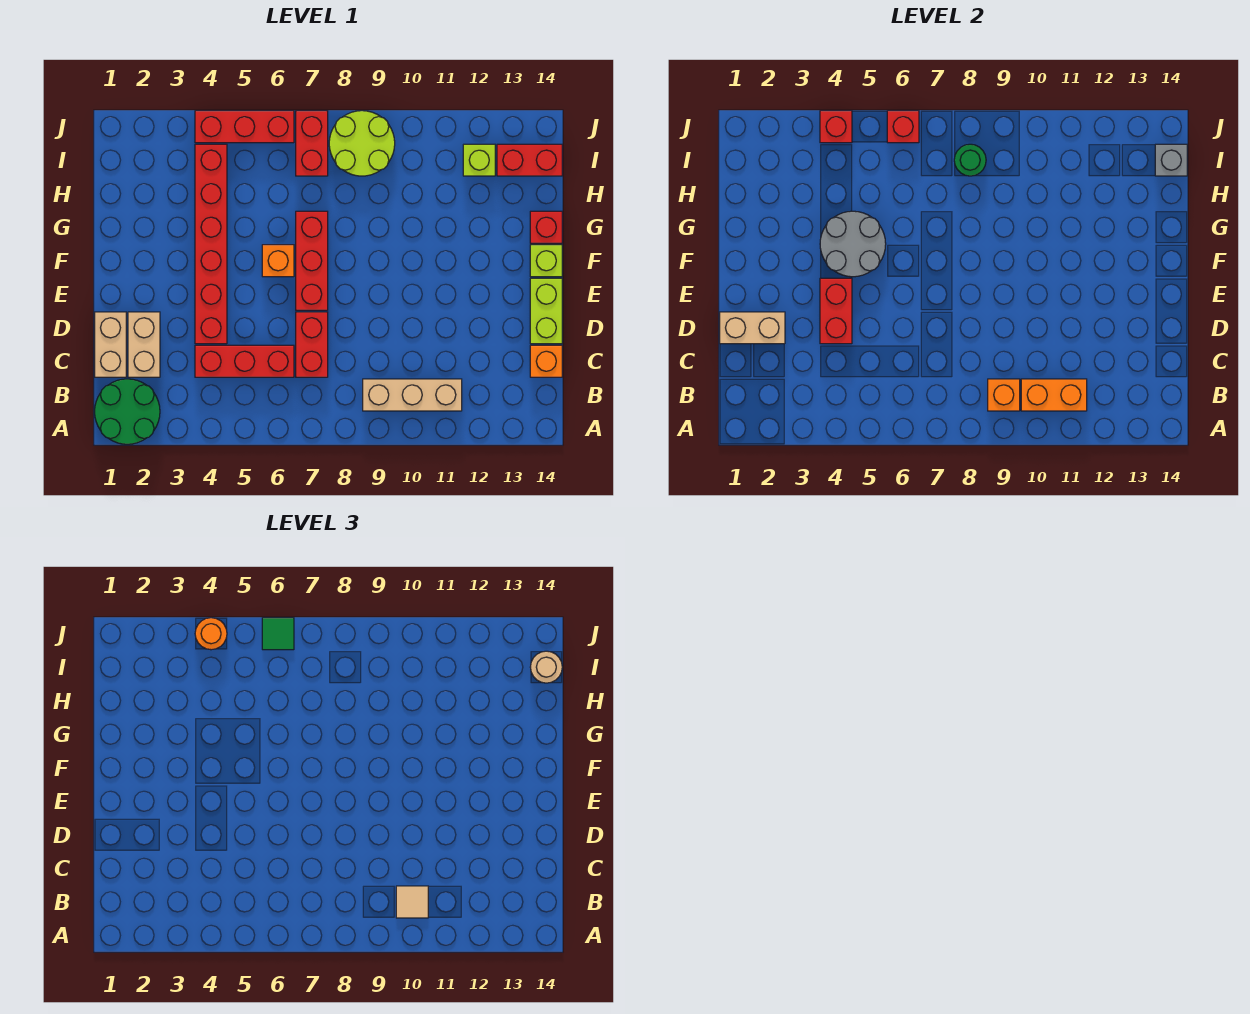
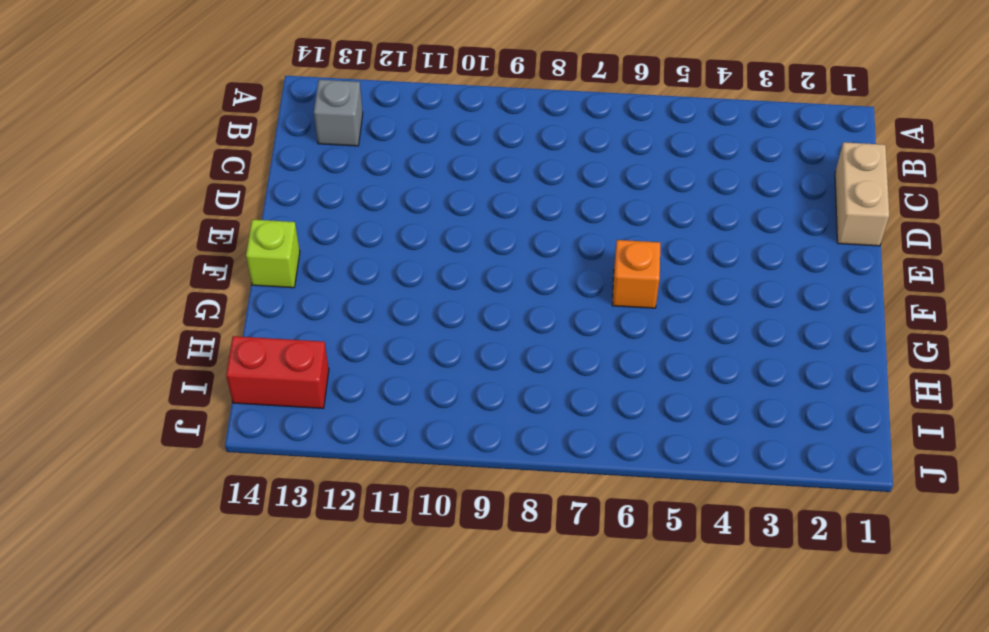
grey brick B13 level 1 -> grey brick I14 level 2
none -> green round brick A1:B2 level 1
none -> tan brick B9:B11 level 1
none -> tan brick C2:D2 level 1
none -> red brick C4:C6 level 1

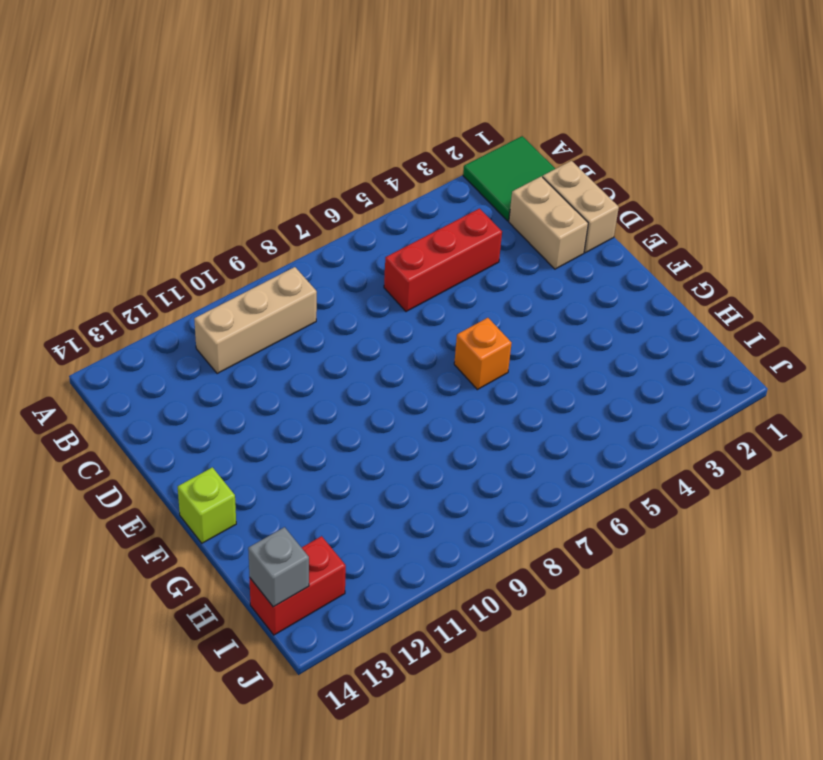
green tile A1:B2 level 1 -> green round brick A1:B2 level 1
none -> red brick C7:D7 level 1
none -> orange brick C14 level 1
none -> red brick D4:I4 level 1
none -> lime brick D14:E14 level 1

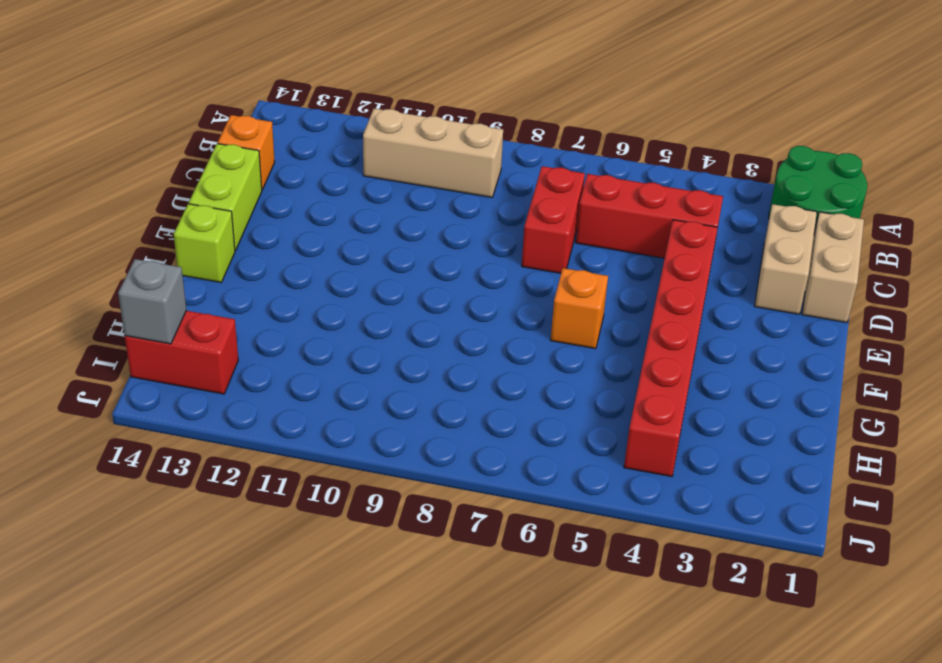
none -> red brick E7:G7 level 1
none -> red brick G14 level 1
none -> red brick I7:J7 level 1
none -> lime round brick I8:J9 level 1

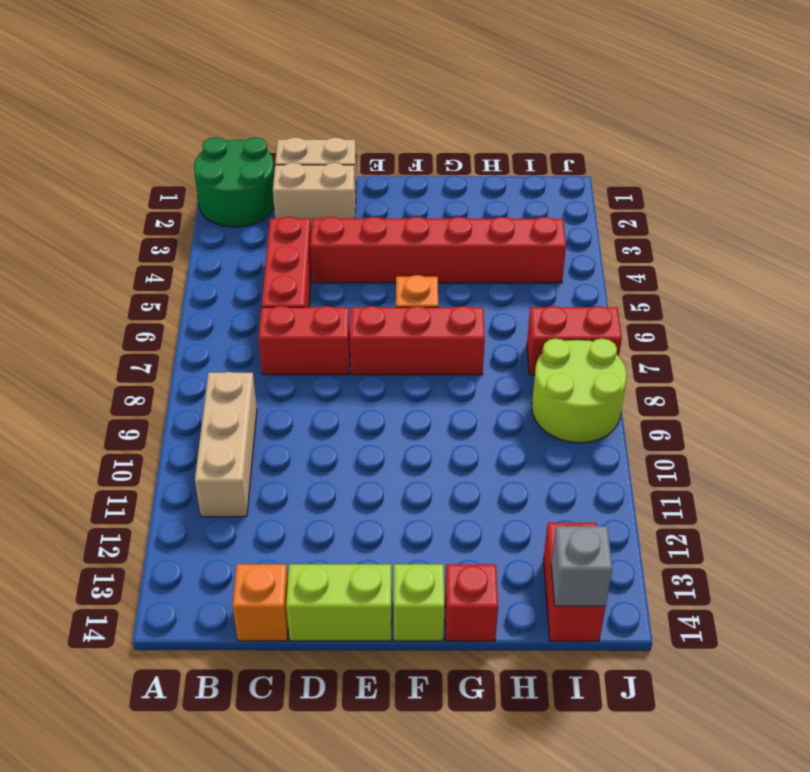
none -> lime brick I12 level 1
none -> red brick J4:J6 level 1
none -> orange brick B9 level 2
none -> orange brick B10:B11 level 2

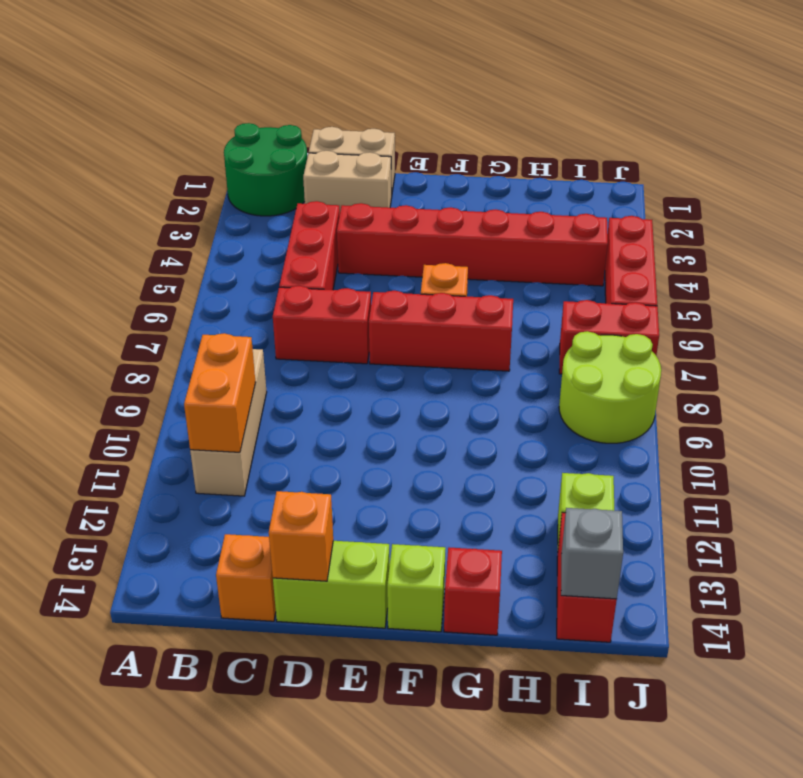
orange brick D14 level 2 -> orange brick B9 level 2
none -> tan brick D1:D2 level 2
none -> red brick D4:E4 level 2
none -> grey round brick F4:G5 level 2
none -> green round brick I8 level 2

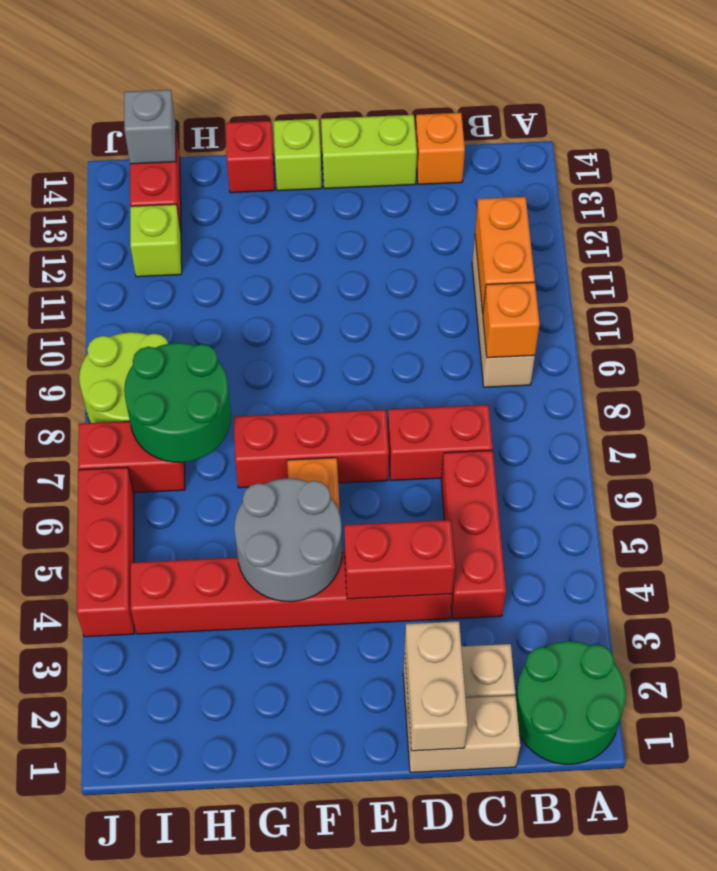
green round brick H7:I8 level 2 -> green round brick I8 level 2
none -> red brick J4 level 2
none -> red brick J6 level 2
none -> tan tile B10 level 3
none -> tan round brick I14 level 3

